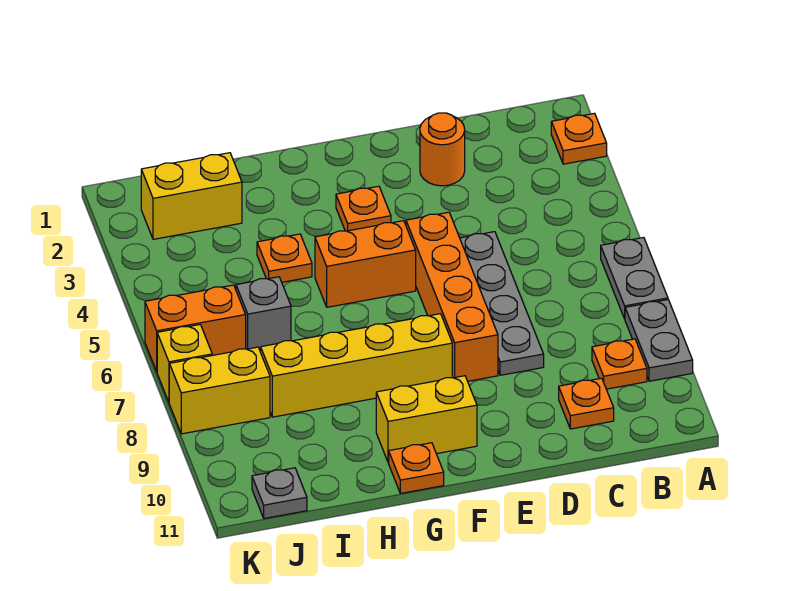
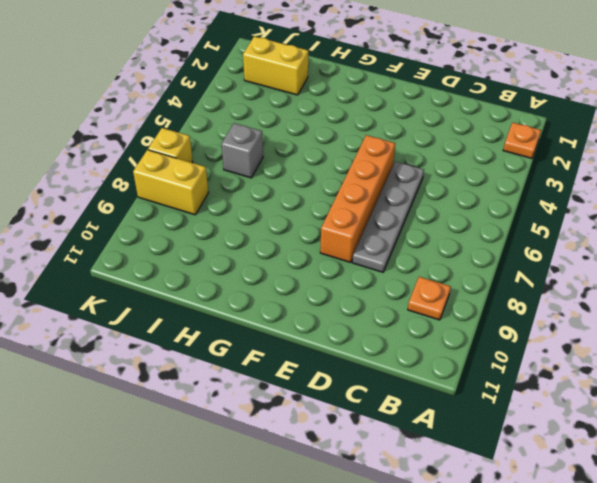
none -> grey plate A6:A7 level 1
none -> grey plate A8:A9 level 1
none -> orange plate C10 level 1

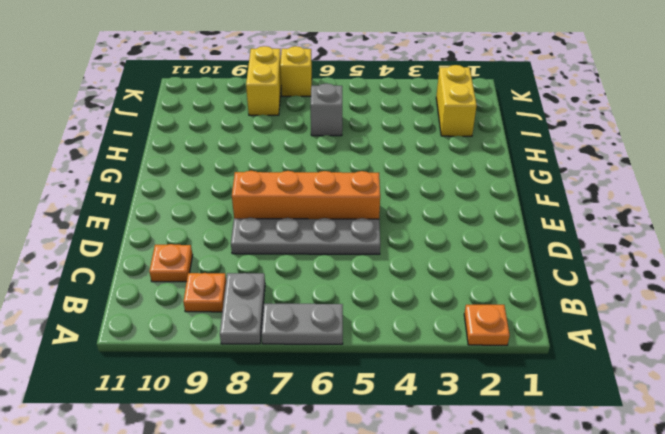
grey plate A8:B8 level 1 -> grey plate A8:A9 level 1
none -> orange round brick D2 level 1
none -> orange plate F3 level 1
none -> orange brick F5:G5 level 1

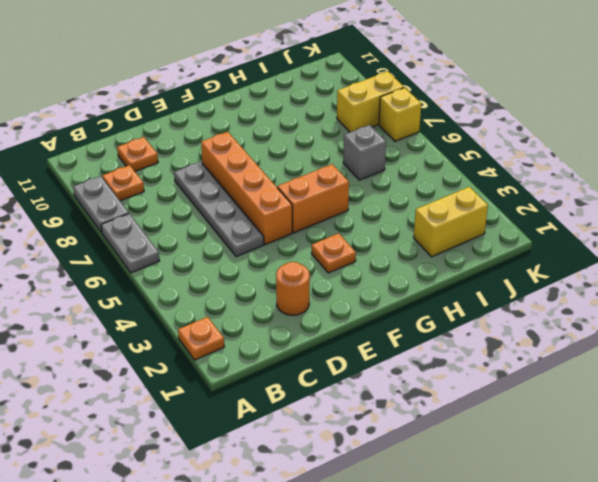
none -> yellow brick F8:I8 level 1
none -> yellow brick F10:G10 level 1
none -> orange plate G11 level 1

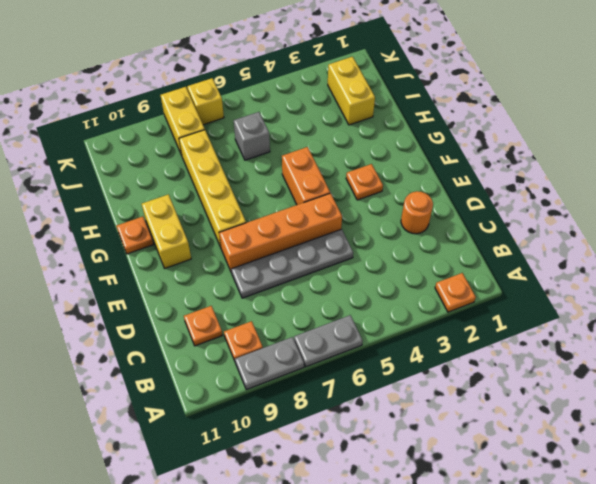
none -> orange plate H4 level 1
none -> orange brick J6:K6 level 1
none -> grey plate J11 level 1

